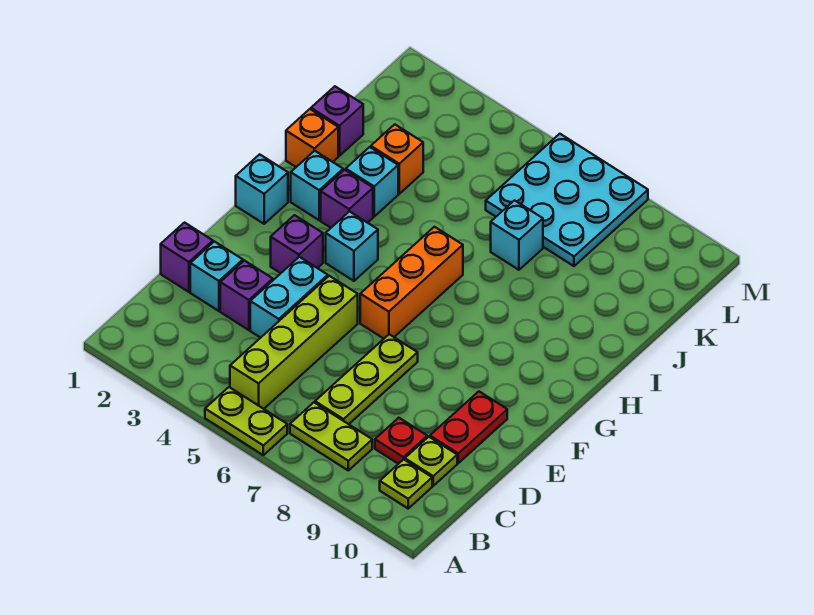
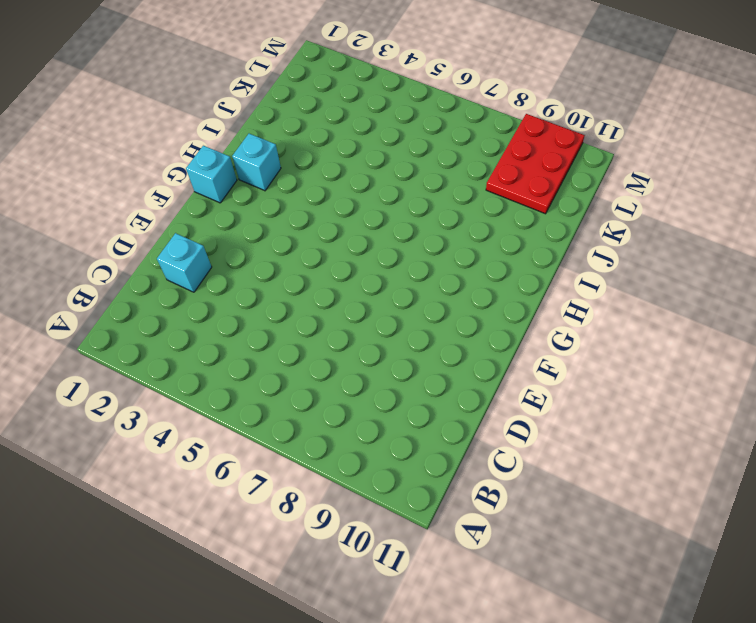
red plate K9:M10 level 1 -> none
none -> lime plate A5:A6 level 1
none -> lime brick B5:E5 level 1
none -> lime plate B7:B8 level 1

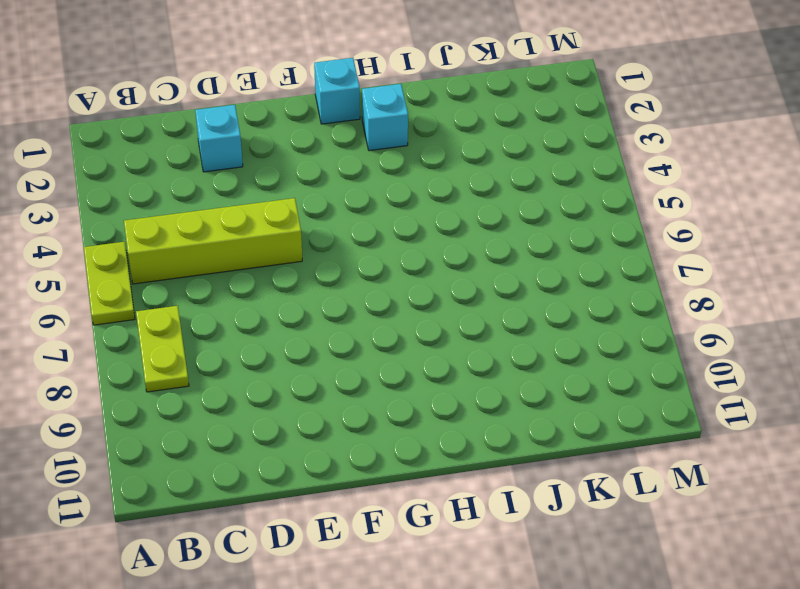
none -> lime plate B10 level 1
none -> lime plate C7:E7 level 1
none -> red plate C9 level 1

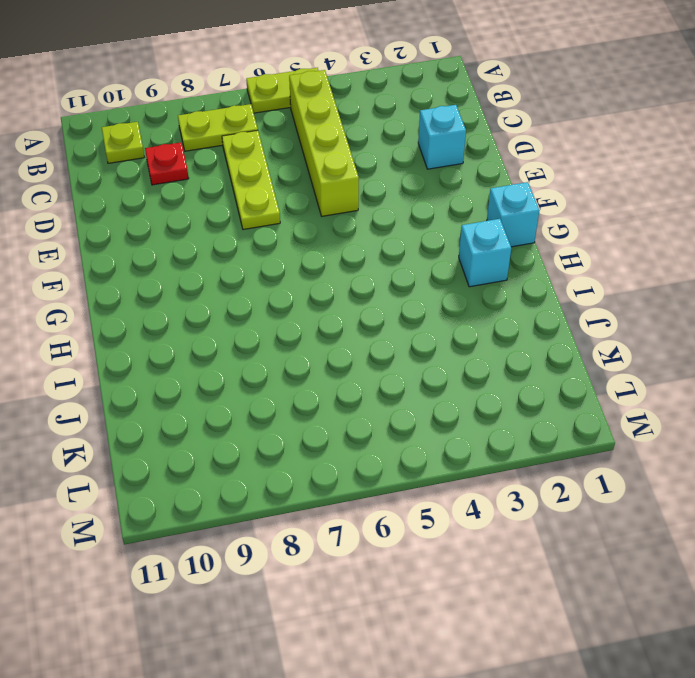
none -> lime plate C10 level 1
none -> purple brick D1 level 1
none -> purple brick D3 level 1

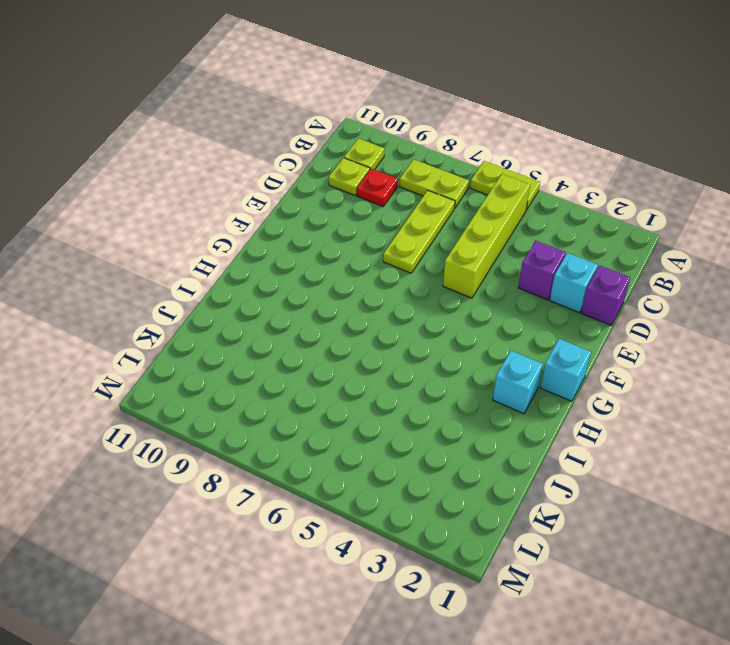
none -> cyan brick D4:E4 level 1
none -> red plate D10:E10 level 1
none -> purple brick F3 level 1

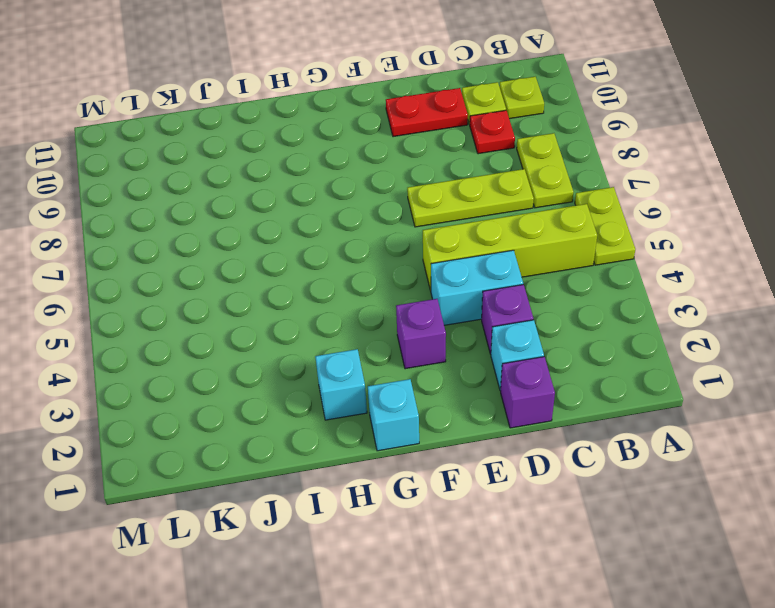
none -> orange brick F6:H6 level 1
none -> cyan brick G4 level 1
none -> purple brick H3 level 1

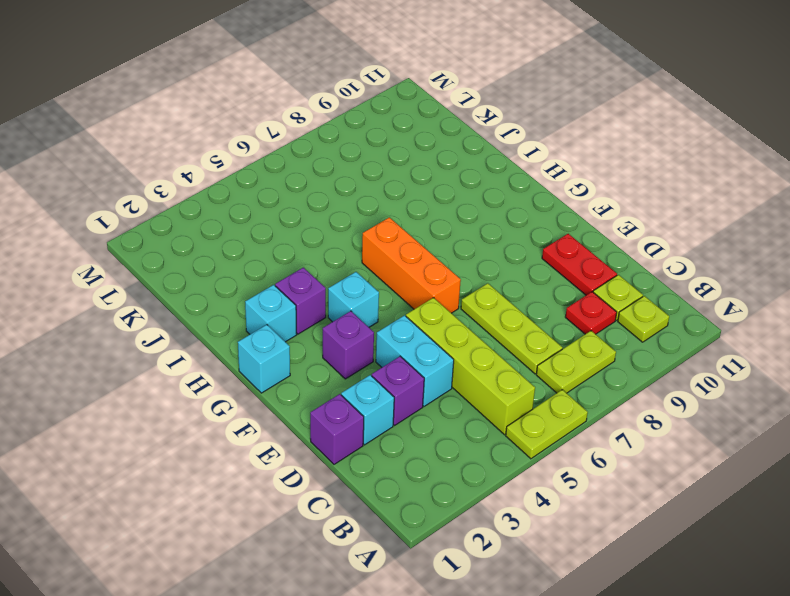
none -> orange brick I1 level 1
none -> cyan brick I3 level 1
none -> purple brick J1 level 1

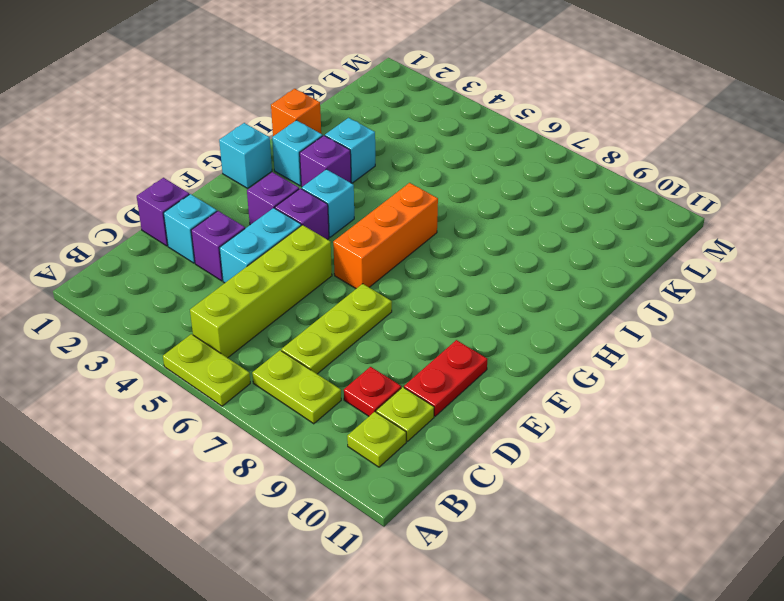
purple brick F4 level 1 -> purple brick J1 level 1
none -> orange brick J3 level 1
none -> cyan brick J7 level 1
none -> cyan plate K6:M8 level 1

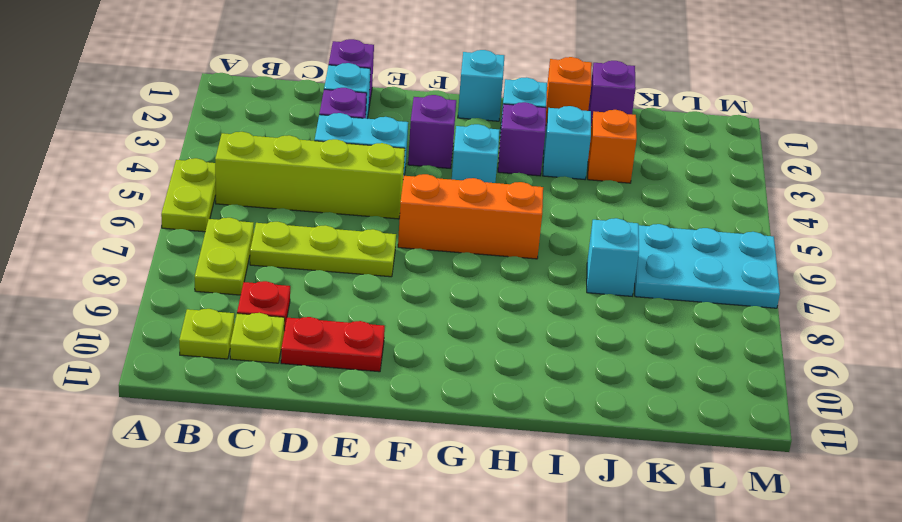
cyan plate K6:M7 level 1 -> cyan plate K6:M8 level 1

